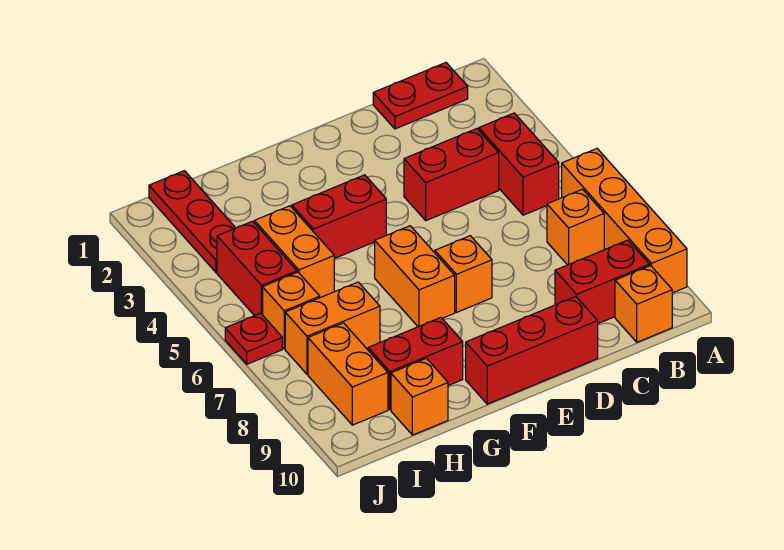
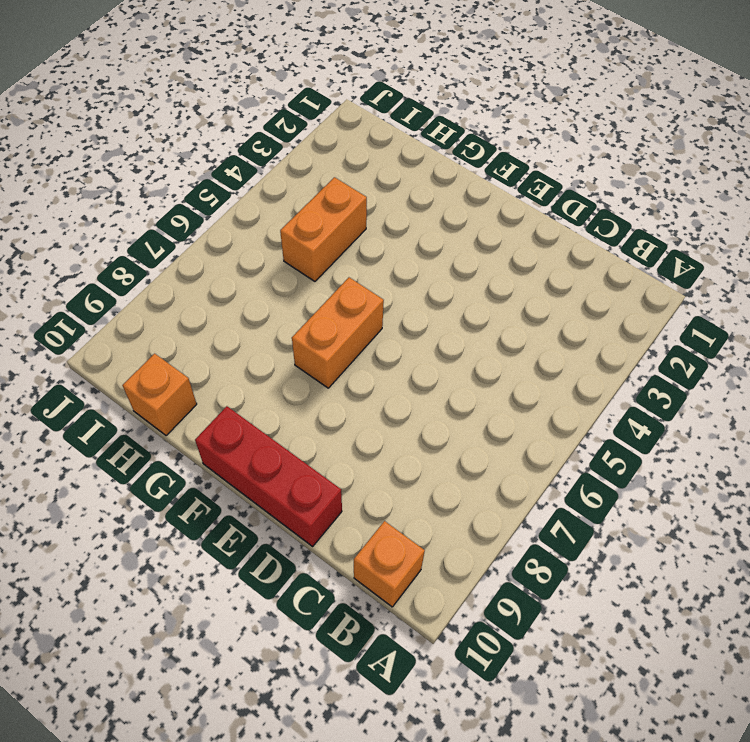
none -> orange brick A6:A9 level 1
none -> red plate B1:C1 level 1
none -> red brick B4:B5 level 1

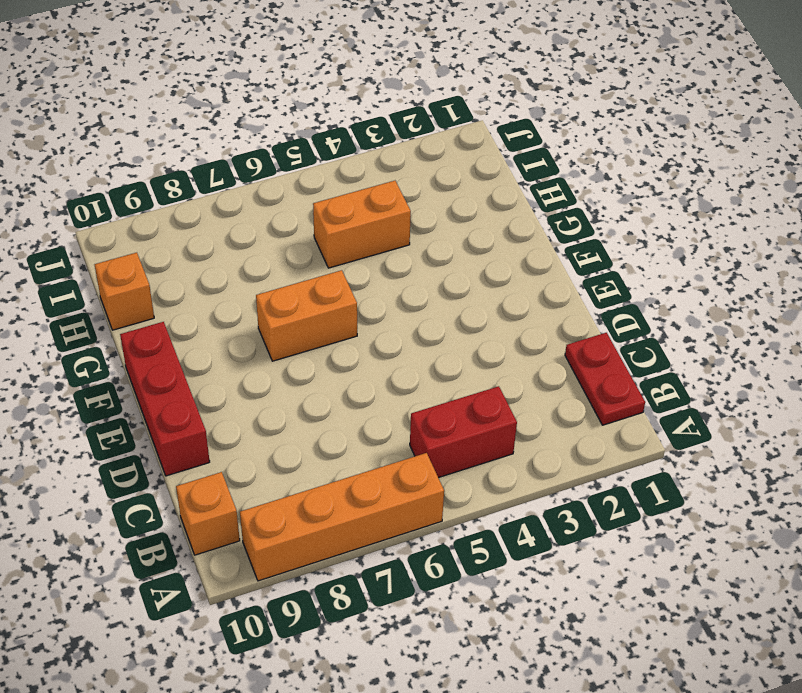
none -> orange brick B7 level 1
none -> red brick B9:C9 level 1
none -> red brick C4:D4 level 1

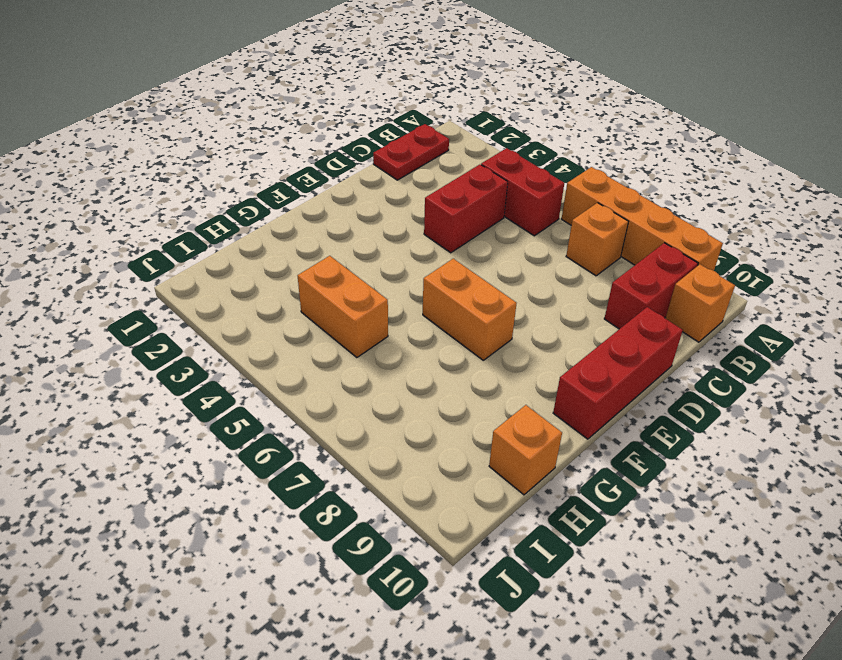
none -> orange brick E7 level 1
none -> red brick F4:G4 level 1
none -> red brick G9:H9 level 1

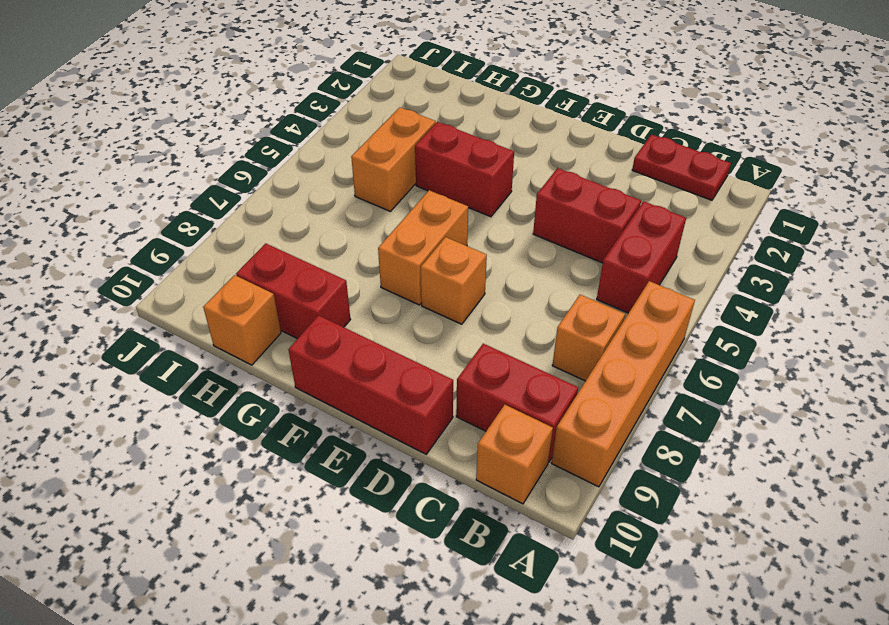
none -> orange brick H7:I7 level 1
none -> red plate I1:I3 level 1
none -> red brick I4:I5 level 1

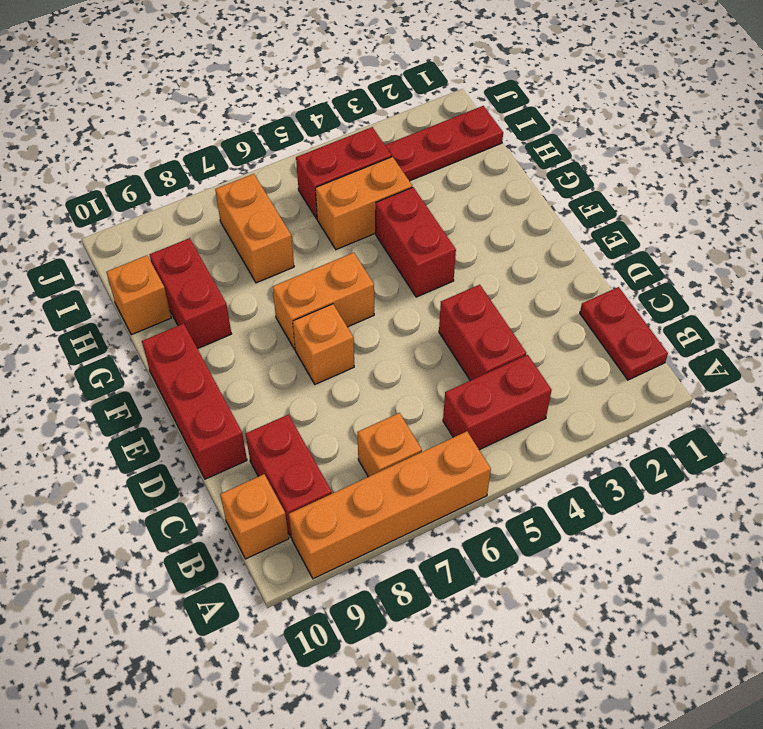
none -> orange brick I6 level 1
none -> orange brick I8:I9 level 1
none -> red plate J6 level 1

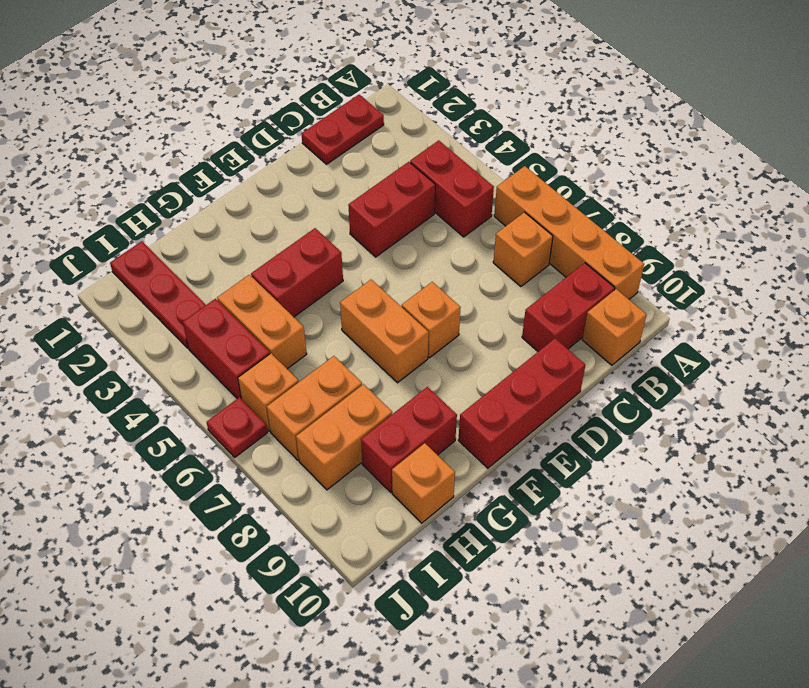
orange brick H8:I8 level 1 -> orange brick I8:I9 level 1

